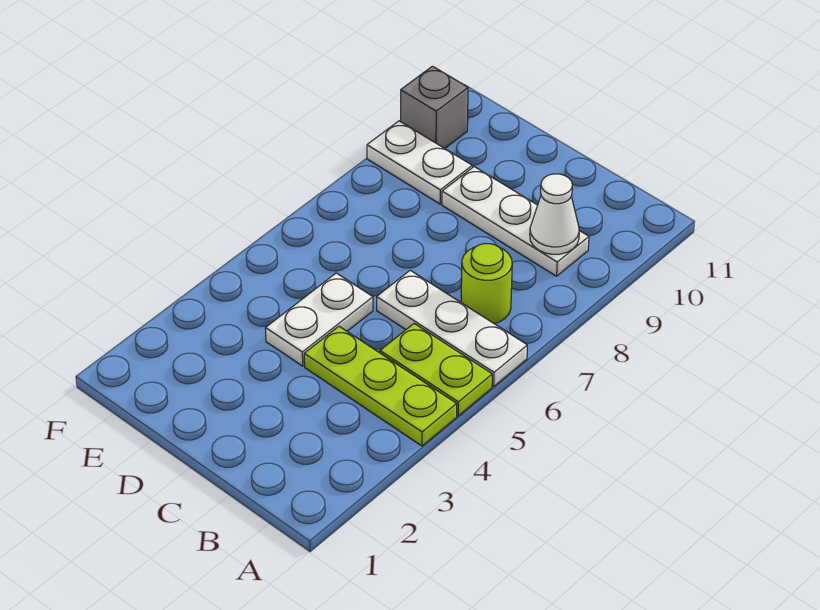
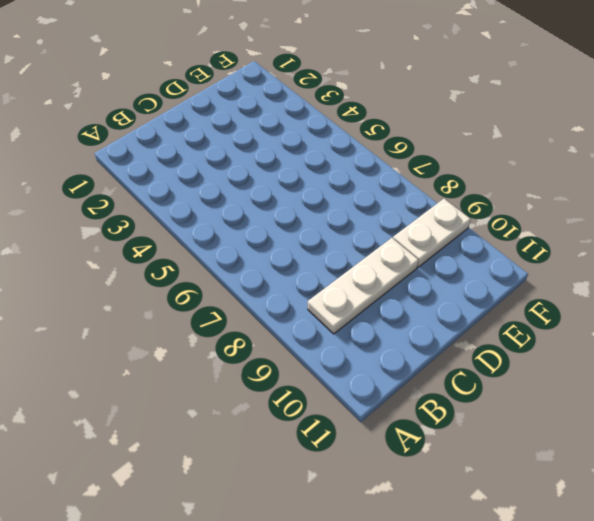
none -> lime plate A4:C4 level 1
none -> lime plate A5:B5 level 1

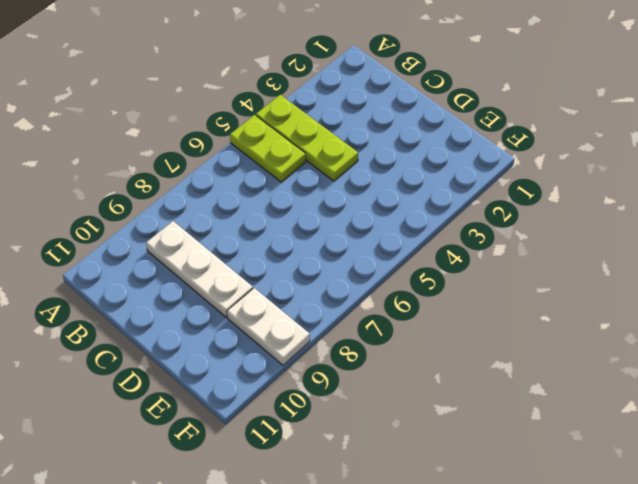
none -> white plate A6:C6 level 1
none -> lime round brick B7 level 1

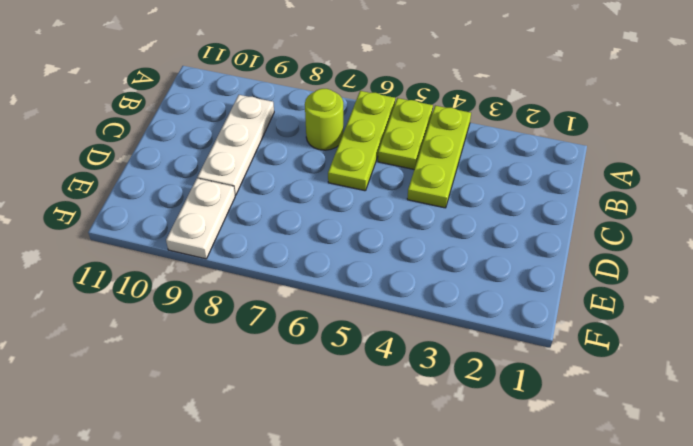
lime plate A6:C6 level 1 -> white plate A6:C6 level 1
none -> white plate D4:D5 level 1
none -> grey brick F10 level 1

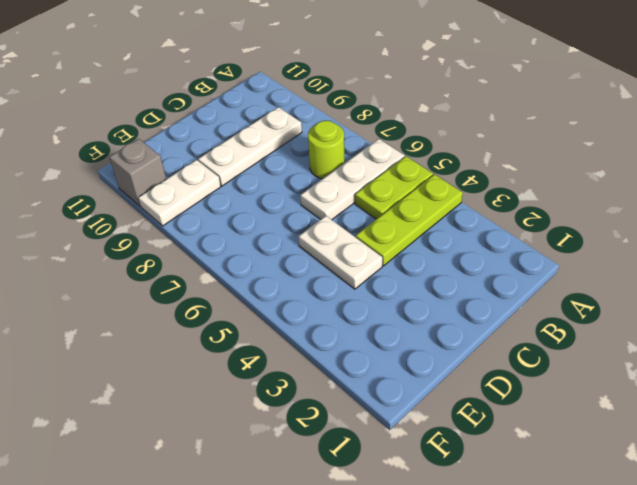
none -> white cone B9 level 2

